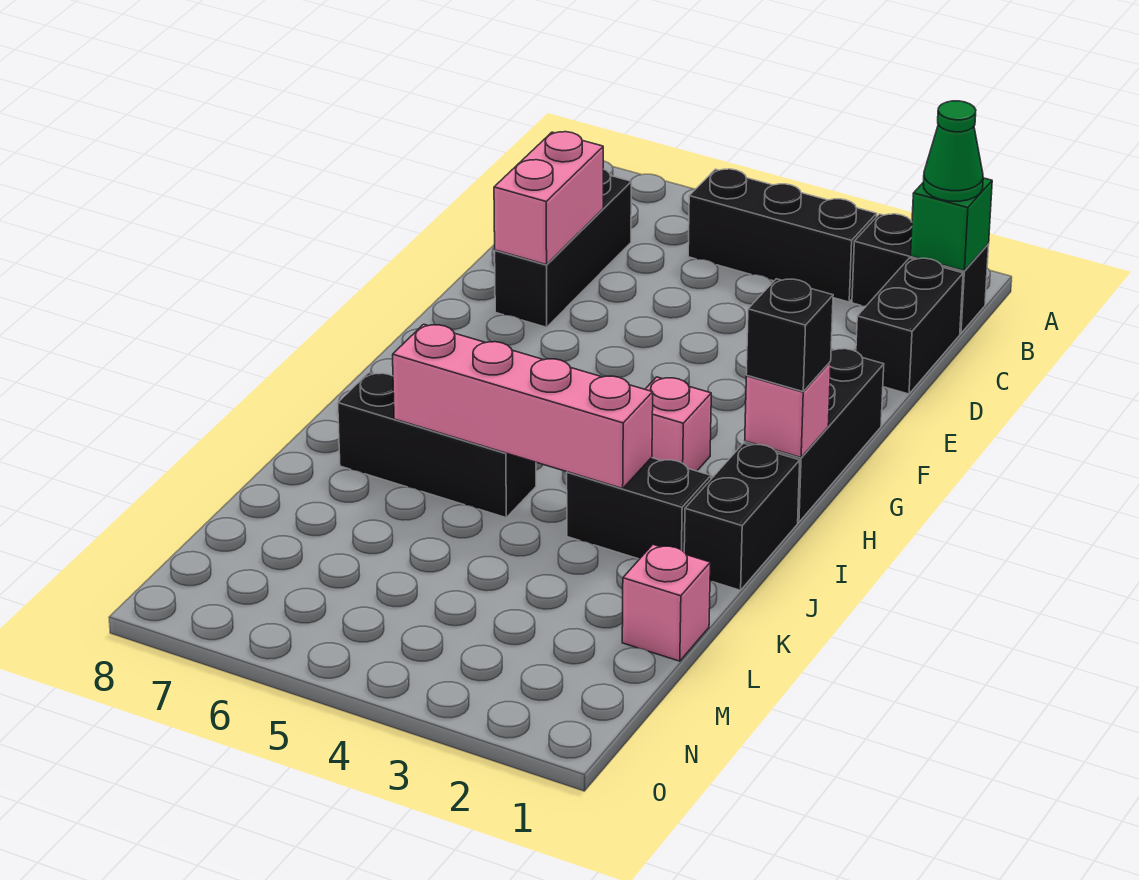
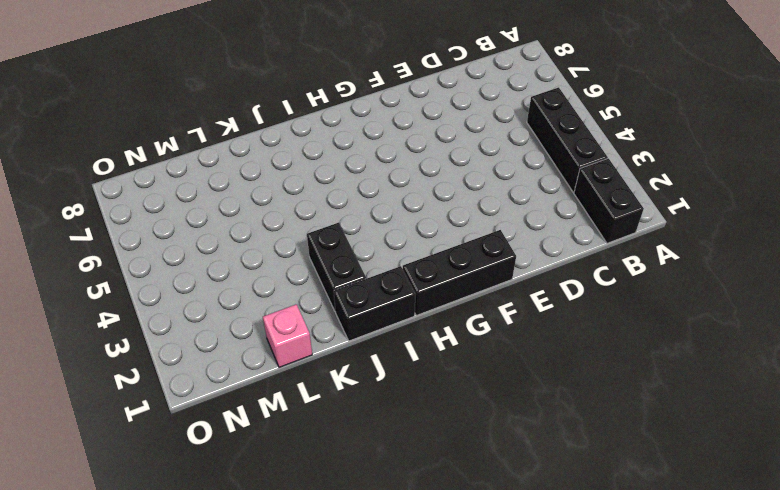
none -> black brick C1:D1 level 1
none -> black brick C7:E7 level 1
none -> pink brick H3 level 1

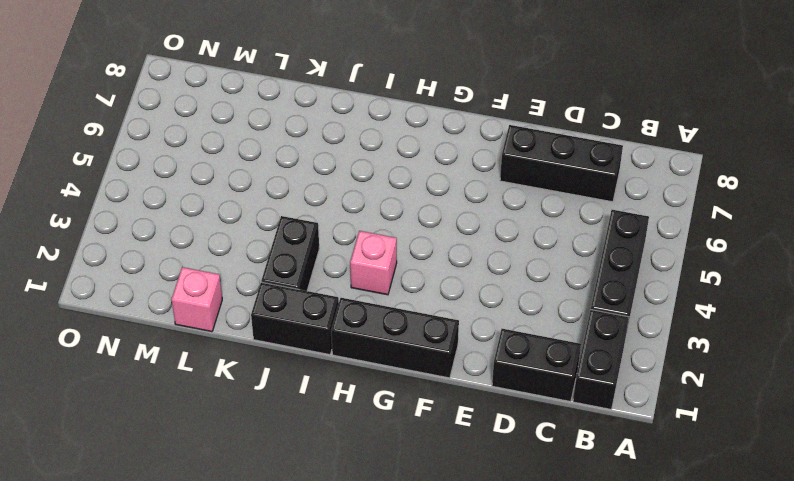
none -> black brick J5:J7 level 1
none -> green brick B1 level 2
none -> pink brick D7:E7 level 2

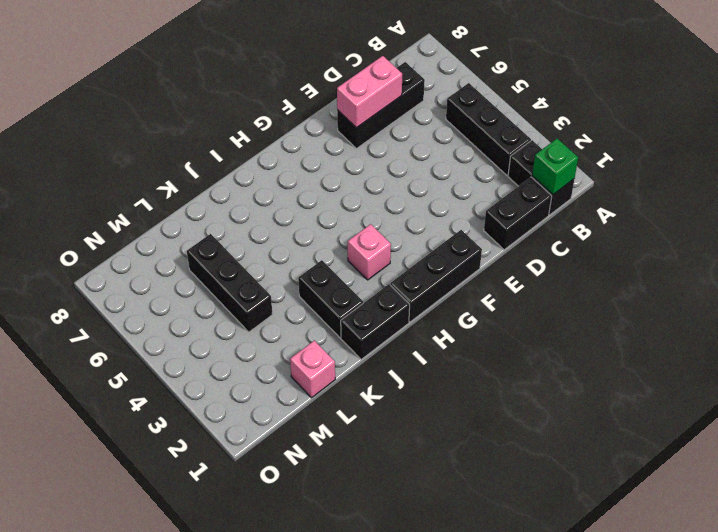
black brick L4:L6 level 1 -> black brick J5:J7 level 1
none -> pink brick H1 level 2
none -> pink brick J3:J6 level 2
none -> green cone B1 level 3

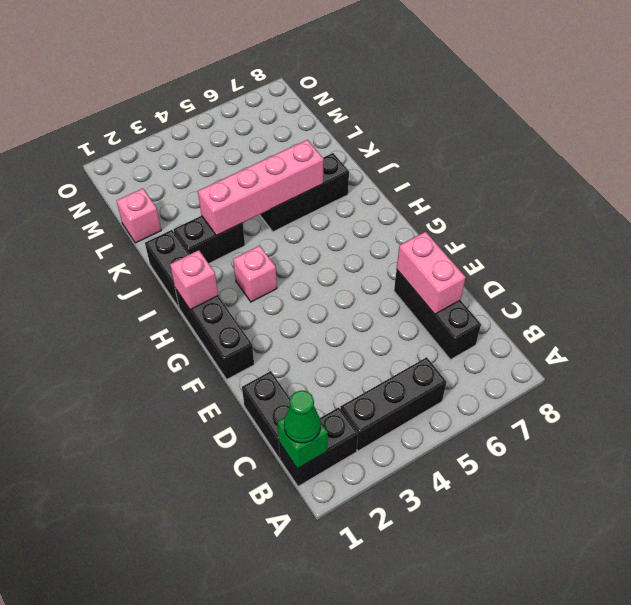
none -> black brick H1 level 3

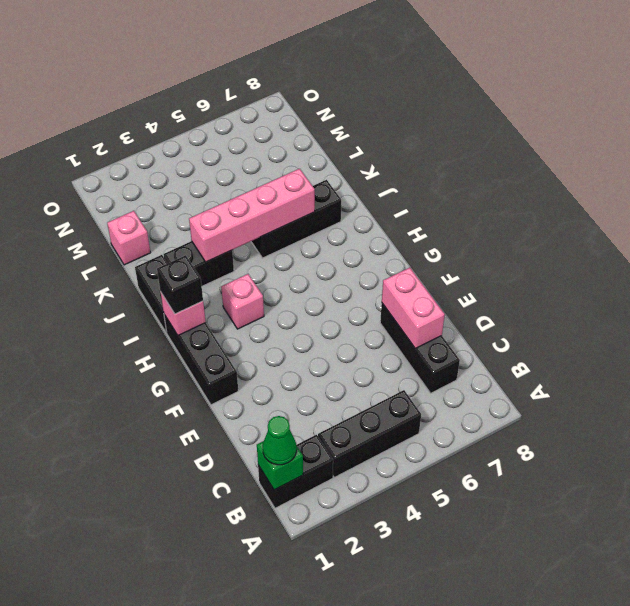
none -> black brick C1:D1 level 1

